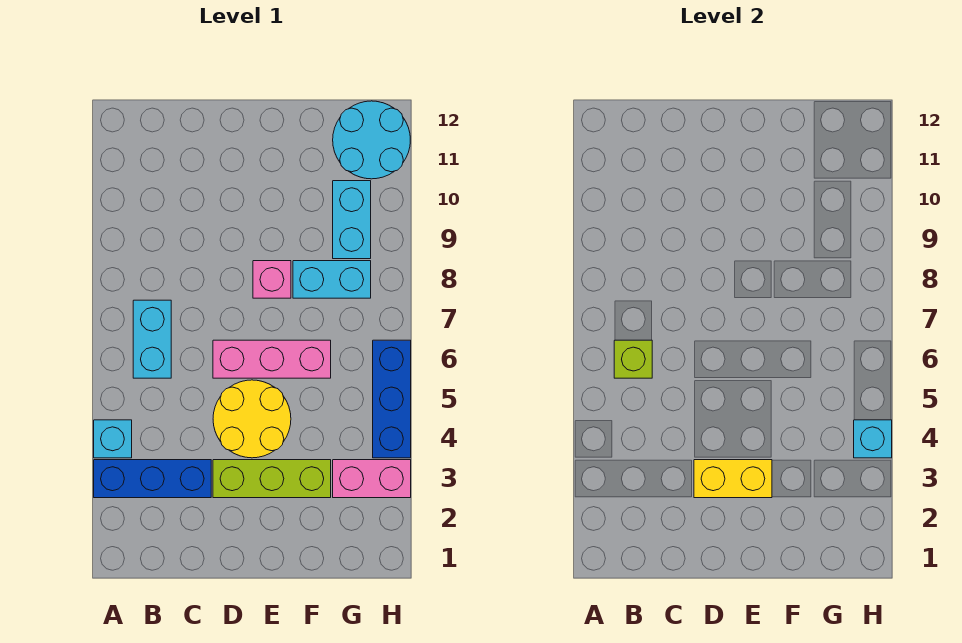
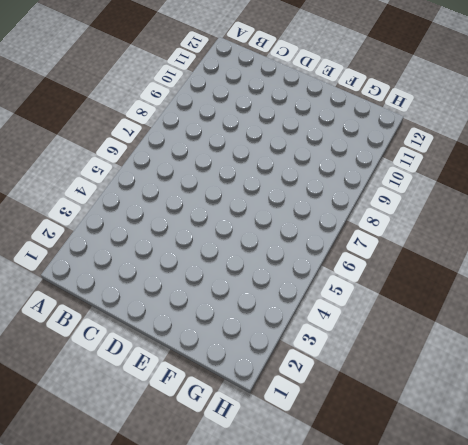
none -> blue brick A3:C3 level 1
none -> cyan brick A4 level 1
none -> cyan brick B6:B7 level 1

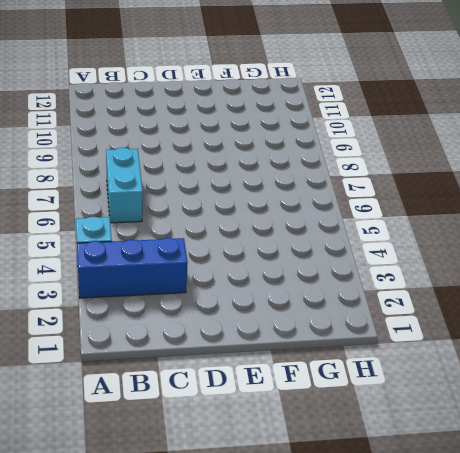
none -> lime brick D3:F3 level 1
none -> yellow round brick D4:E5 level 1
none -> pink brick D6:F6 level 1

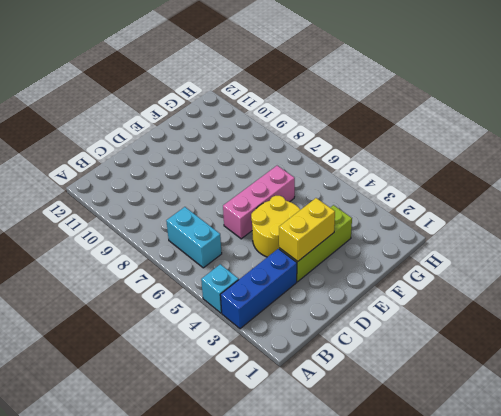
none -> pink brick E8 level 1
none -> cyan brick F8:G8 level 1
none -> pink brick G3:H3 level 1

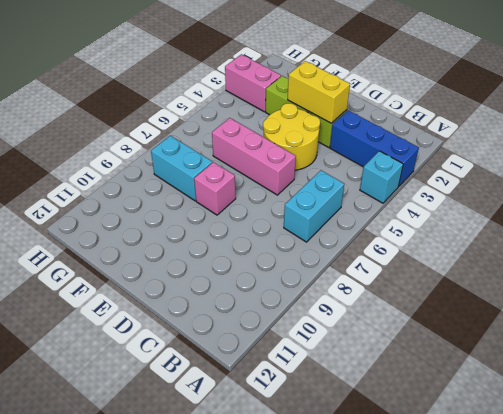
none -> cyan brick G9:G10 level 1
none -> cyan round brick G11:H12 level 1
none -> blue brick H4:H6 level 1

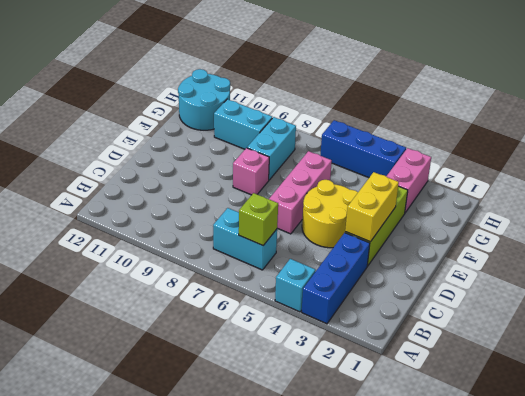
none -> cyan brick H4 level 2

